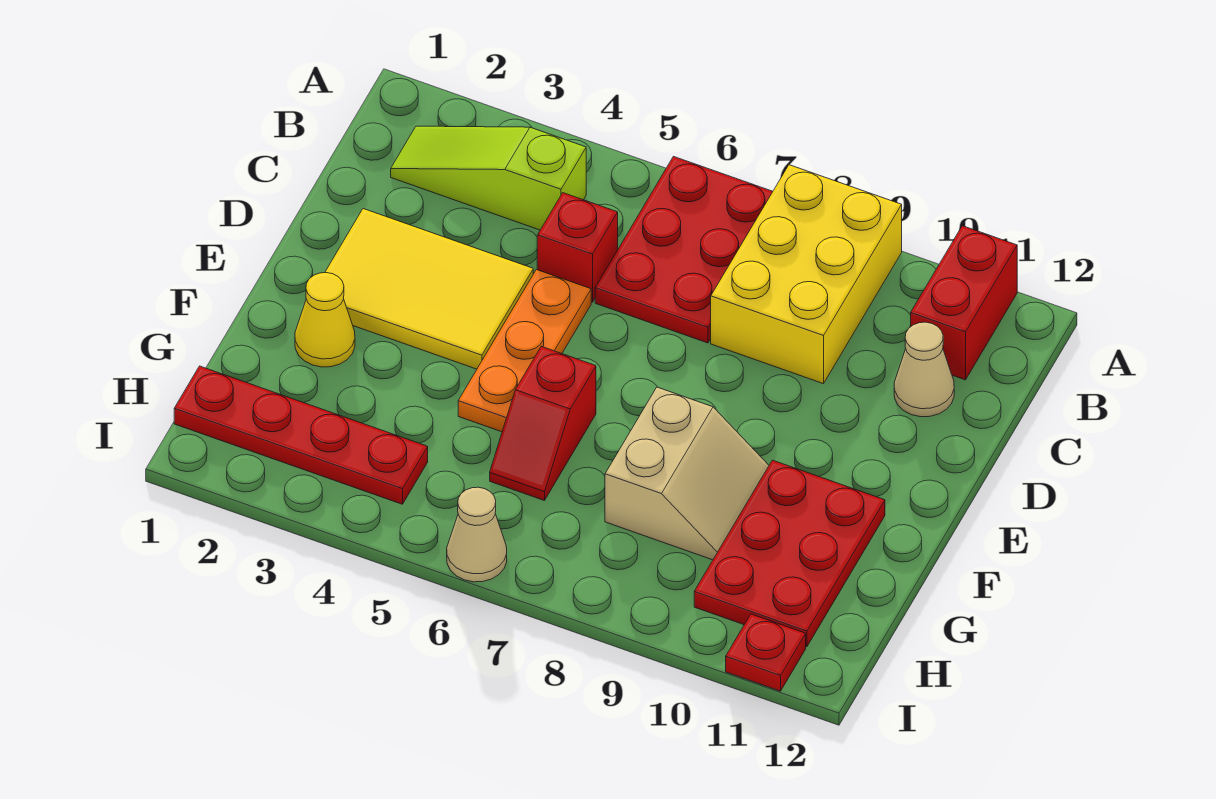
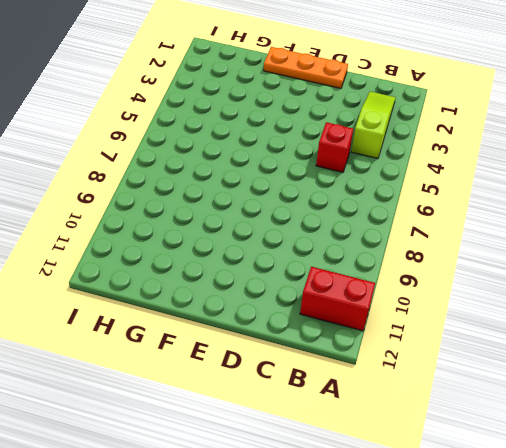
orange plate D1:F1 level 1 -> orange plate D5:F5 level 1
none -> red plate A6:C7 level 1
none -> yellow brick A8:C9 level 1
none -> tan cone C11 level 1

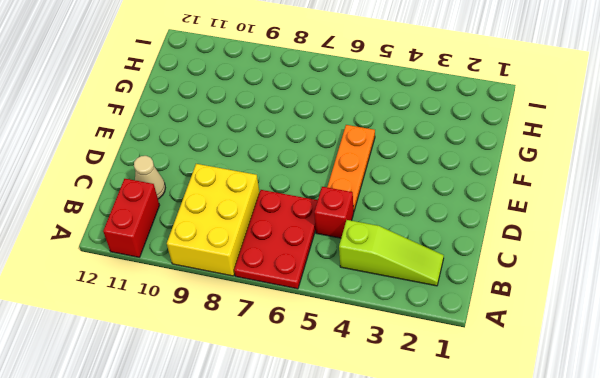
none -> yellow tile D2:E4 level 1
none -> yellow cone F2 level 1
none -> red slope F6:G6 level 1 top F

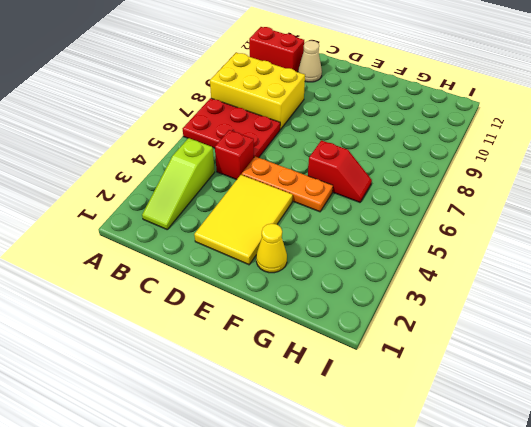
none -> tan slope F8:G9 level 1 top 8
none -> red plate F10:H11 level 1
none -> red plate H1:H4 level 1

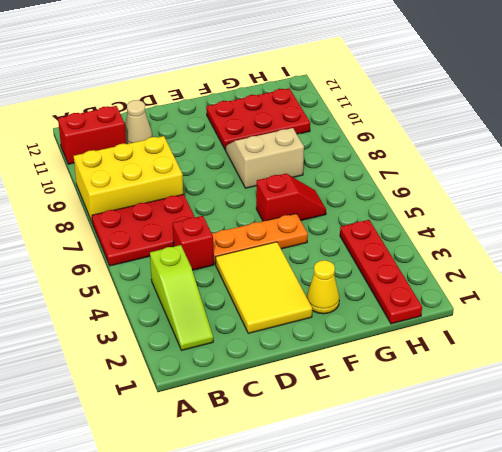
none -> tan cone I6 level 1
none -> red plate I11 level 1

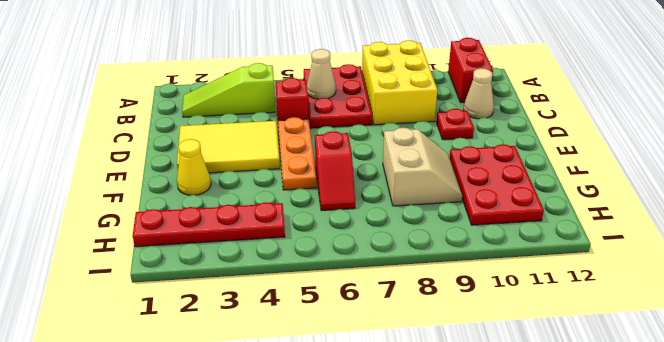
tan cone B6 level 2 -> tan cone I6 level 1
red plate D10 level 1 -> red plate I11 level 1

